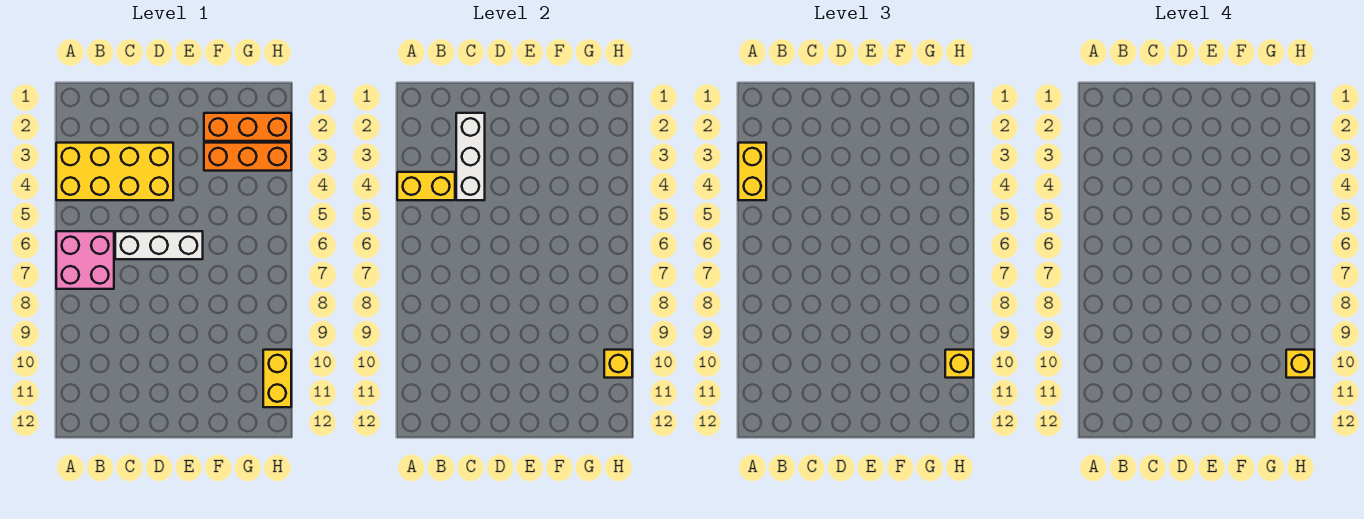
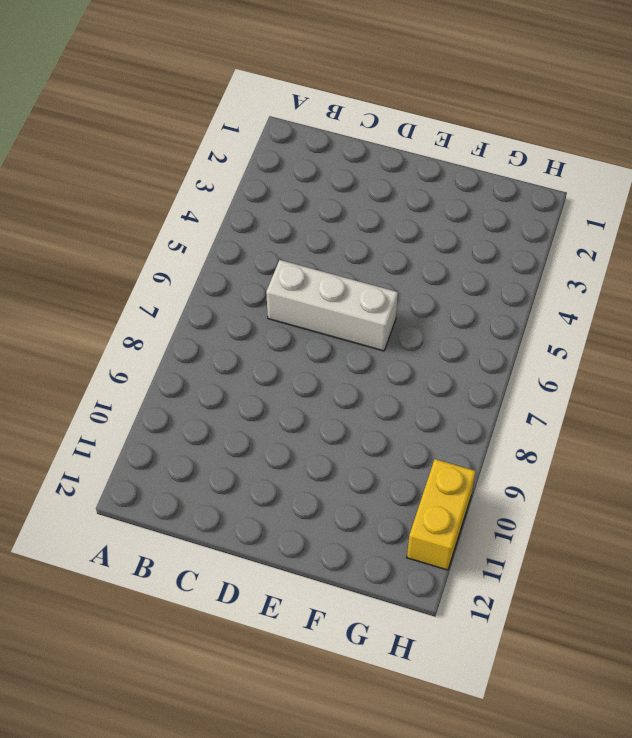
none -> yellow brick A3:D4 level 1
none -> pink brick A6:B7 level 1
none -> orange brick F2:H2 level 1

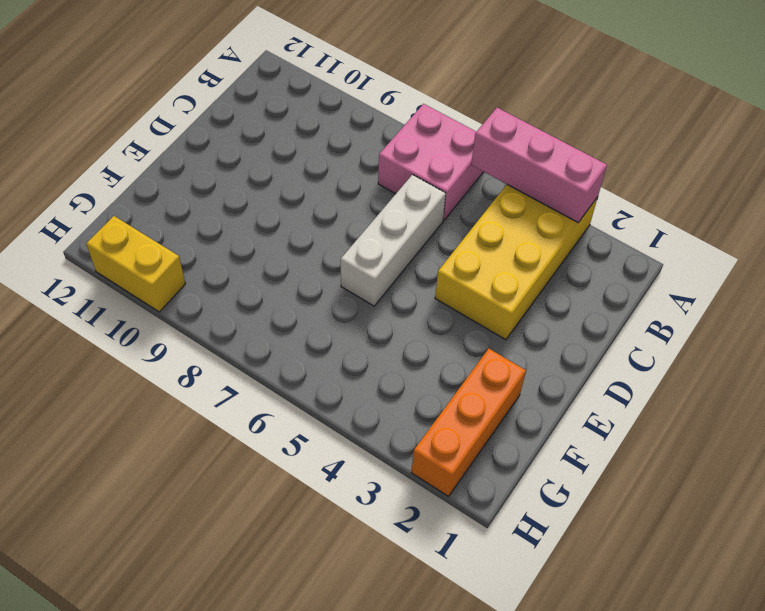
pink brick A3:A5 level 2 -> yellow brick A4:B4 level 2
none -> orange brick F3:H3 level 1
none -> white brick C2:C4 level 2
none -> yellow brick H10 level 2

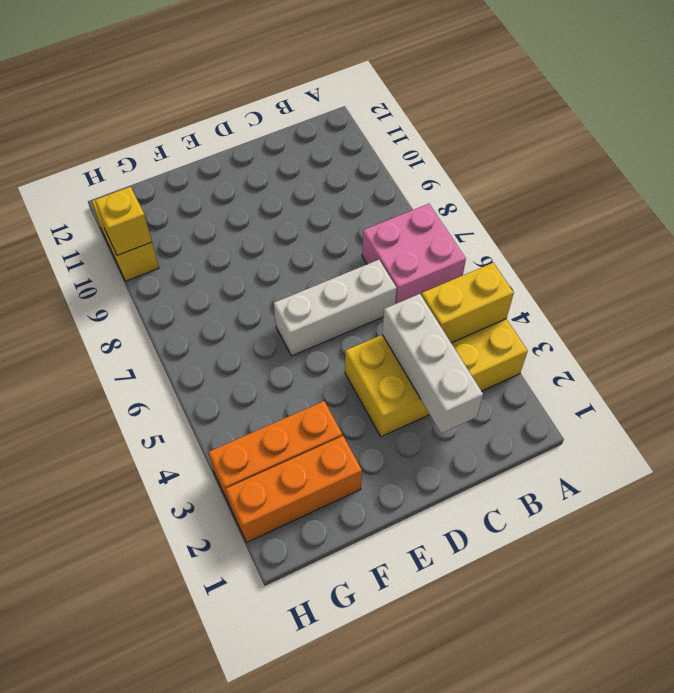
none -> yellow brick A3:A4 level 3
none -> yellow brick H10 level 3
none -> yellow brick H10 level 4

